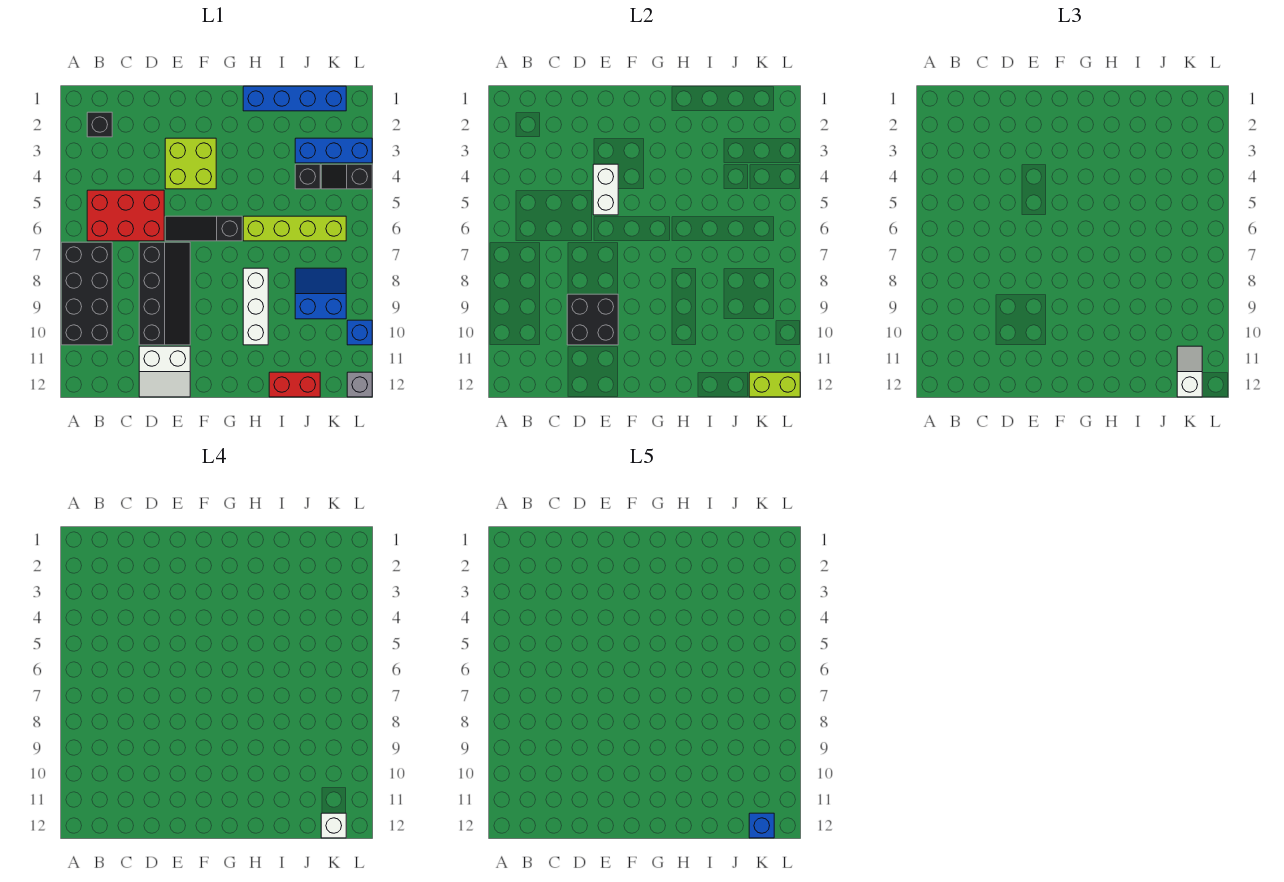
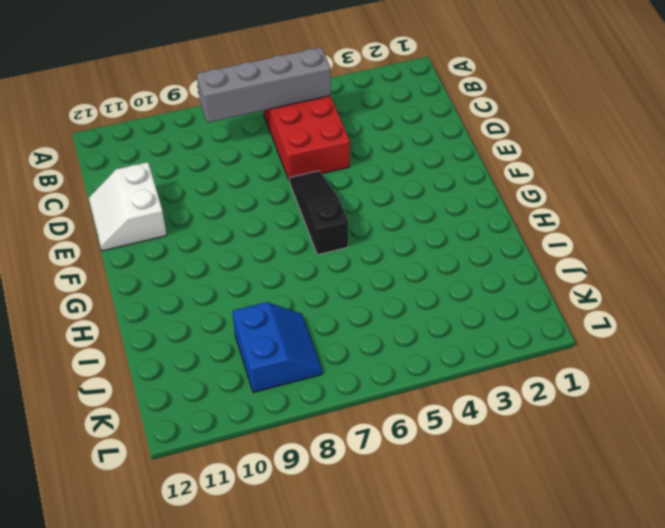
grey brick B5:B8 level 2 -> none
none -> black brick A7:B10 level 1
none -> black brick B2 level 1
none -> black slope D7:E10 level 1 top D

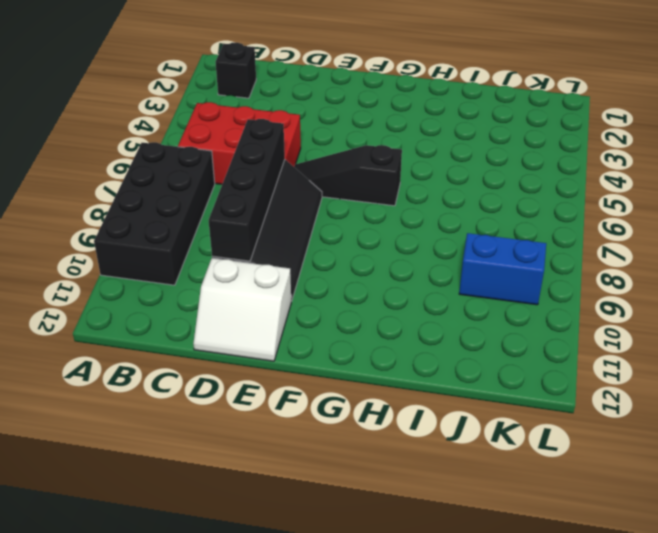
black brick D7:D10 level 2 -> black brick D9:E10 level 2
none -> lime brick E3:F4 level 1
none -> blue brick H1:K1 level 1
none -> lime brick H6:K6 level 1

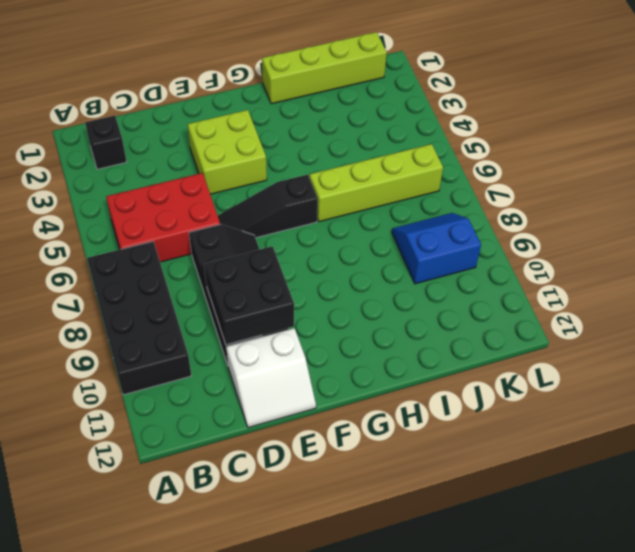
lime brick H1:K1 level 1 -> blue brick H1:K1 level 1
none -> white brick H8:H10 level 1
none -> red brick I12:J12 level 1
none -> blue brick J3:L3 level 1

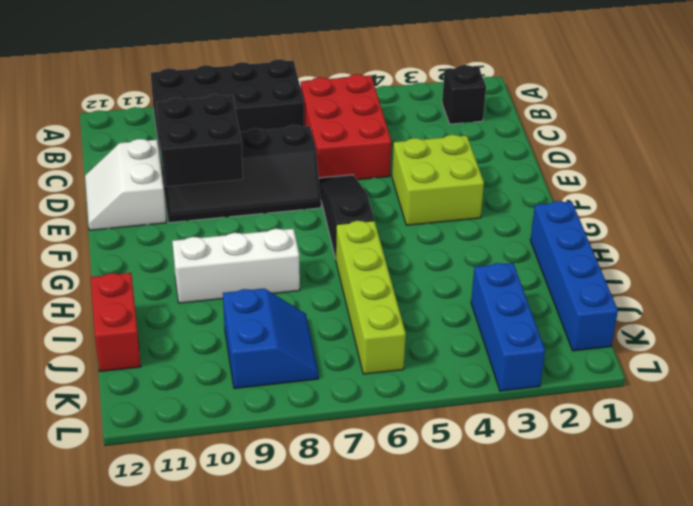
none -> black brick J4 level 1
none -> black slope K4:L4 level 1 top L
none -> blue brick L10 level 1

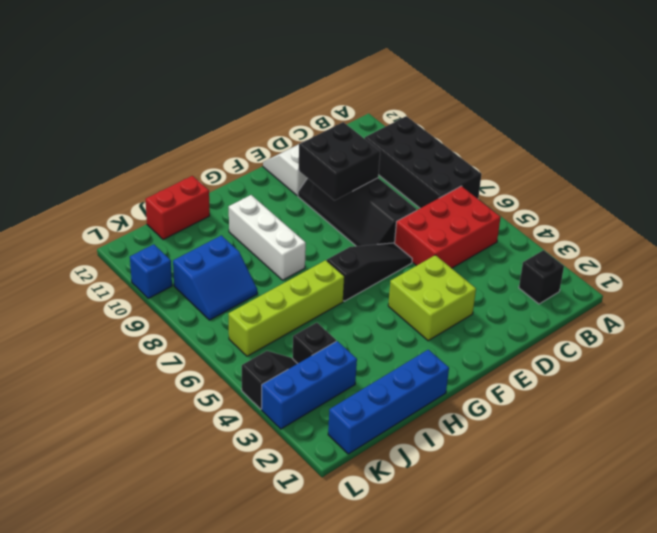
none -> grey brick L12 level 1
none -> white brick E4:E5 level 2
none -> lime brick K12:L12 level 2

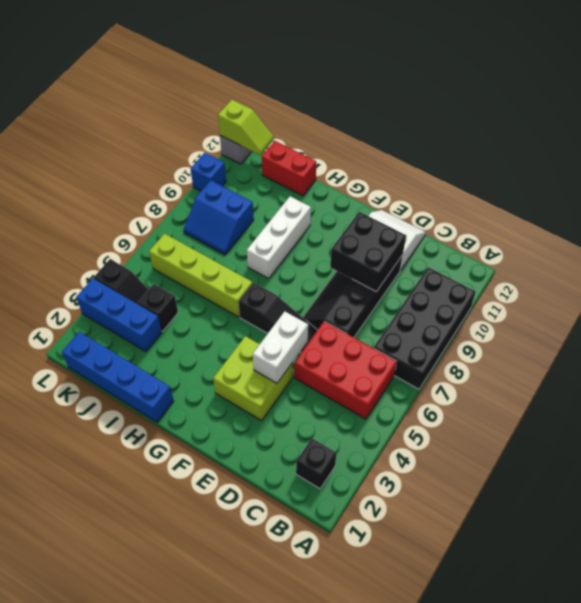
lime slope K12:L12 level 2 top L -> lime brick K12:L12 level 2
none -> white slope K11:K12 level 3 top 12
none -> white brick K12 level 4
none -> blue brick K12 level 5

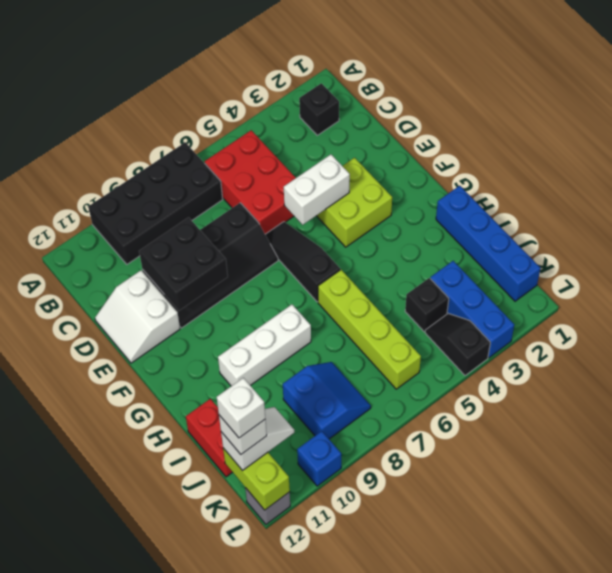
white brick K12 level 5 -> blue brick K12 level 5

